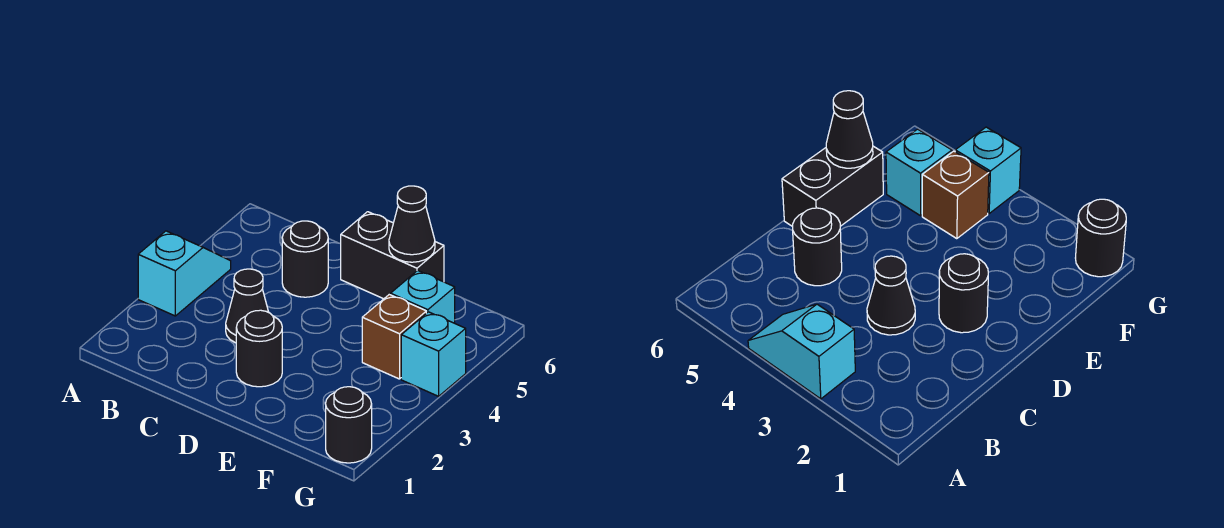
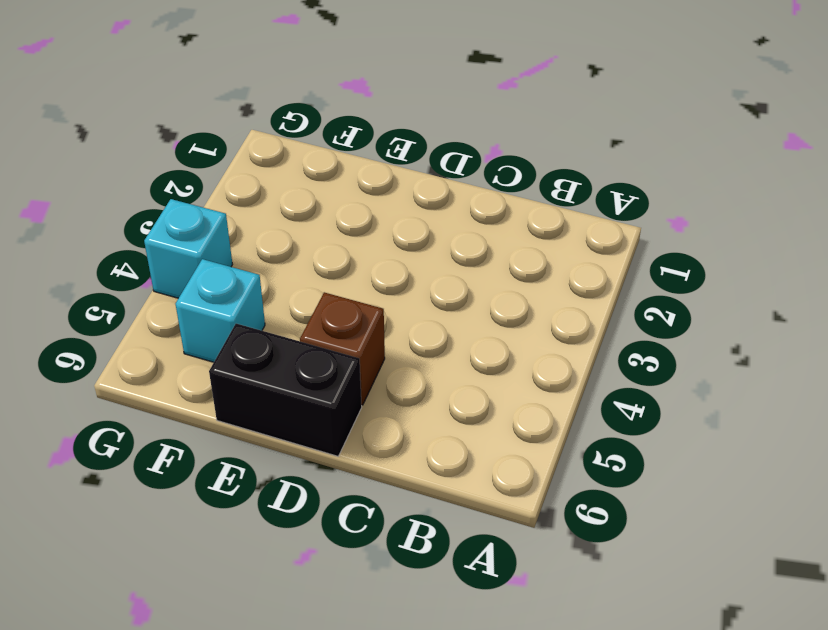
brown brick D5 level 1 -> brown brick F4 level 1
none -> cyan slope A3:A4 level 1 top 3
none -> black cone C3 level 1

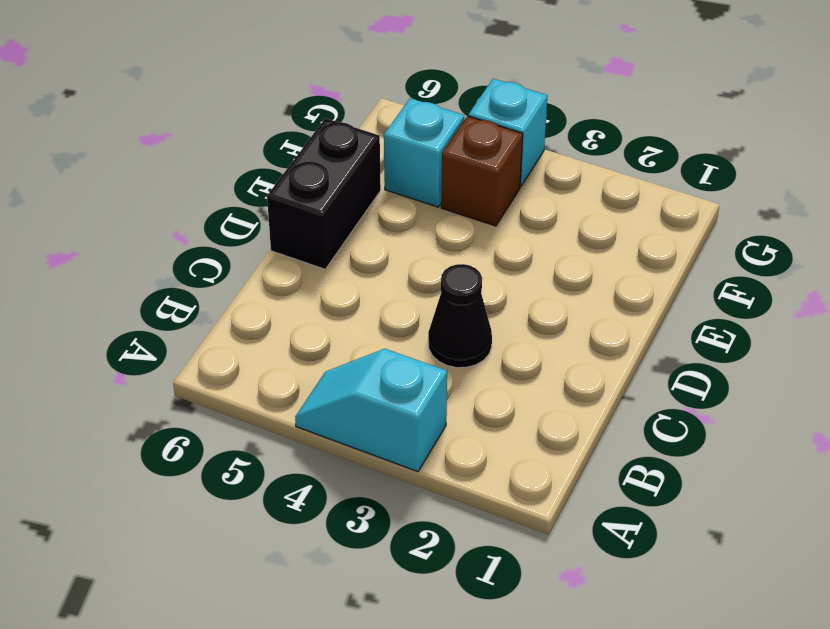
none -> black round brick C5 level 1
none -> black round brick D2 level 1

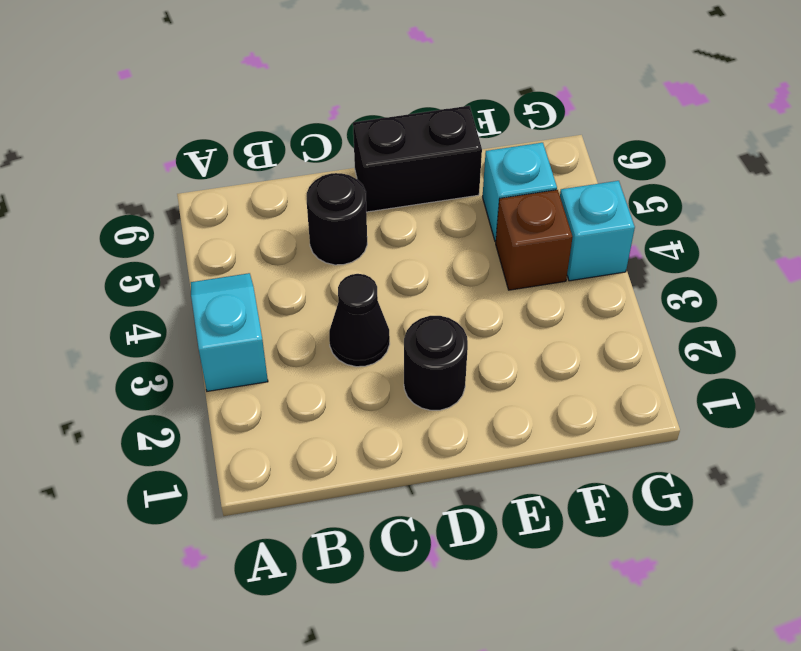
none -> black round brick G1 level 1
none -> black cone E6 level 2

